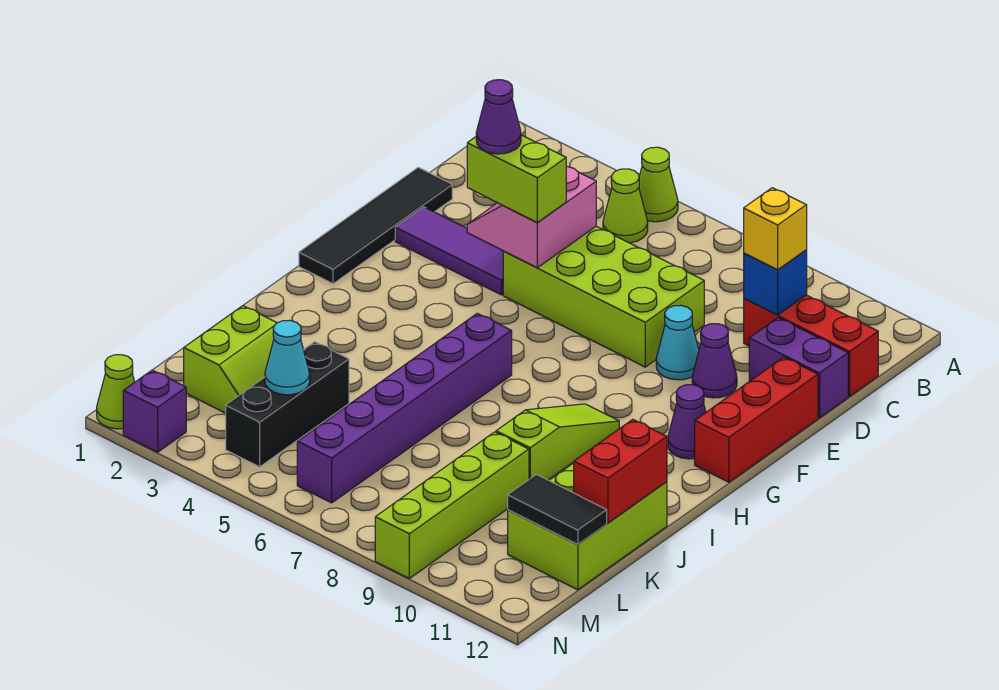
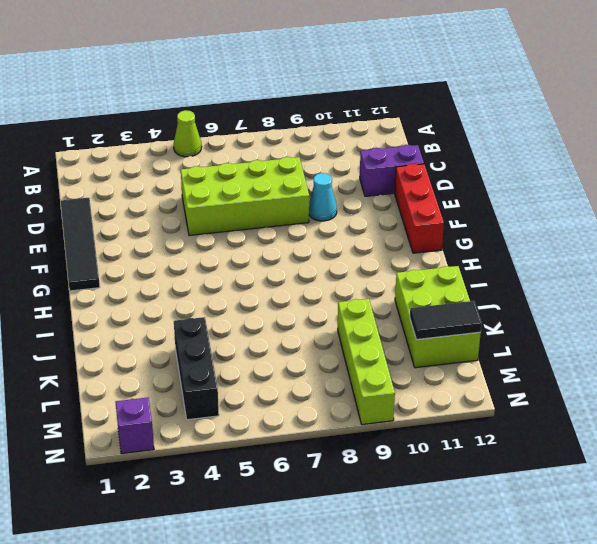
none -> lime cone B5 level 1
none -> red brick C10:C12 level 1
none -> purple tile E2:E4 level 1

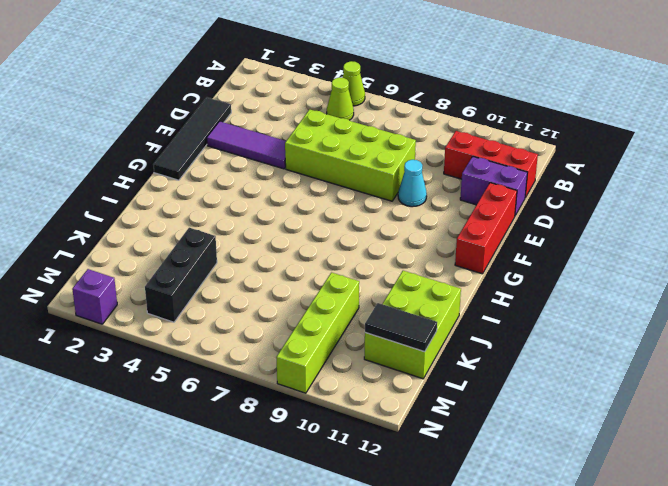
none -> purple cone E10 level 1
none -> purple cone G11 level 1
none -> purple brick H6:M6 level 1

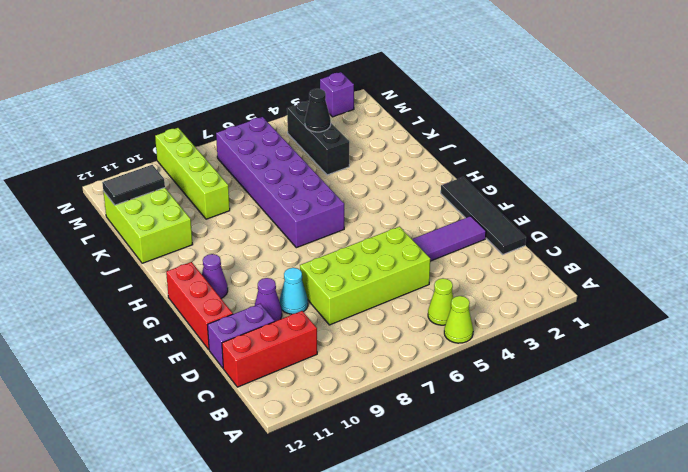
purple brick H6:M7 level 1 -> purple brick H6:M6 level 1
black cone L4 level 2 -> cyan cone L4 level 2
none -> lime slope H9:J9 level 1 top J
none -> lime slope K2:L3 level 1 top 2
none -> lime cone N1 level 1

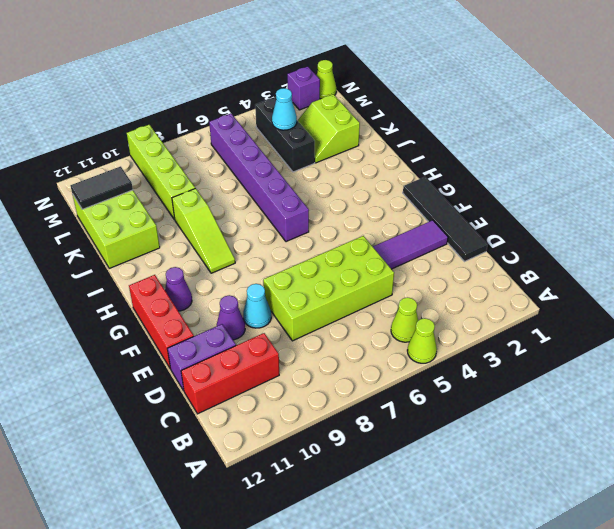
none -> blue brick C10 level 2
none -> pink slope D4:E5 level 2 top 5
none -> red brick J12:K12 level 2

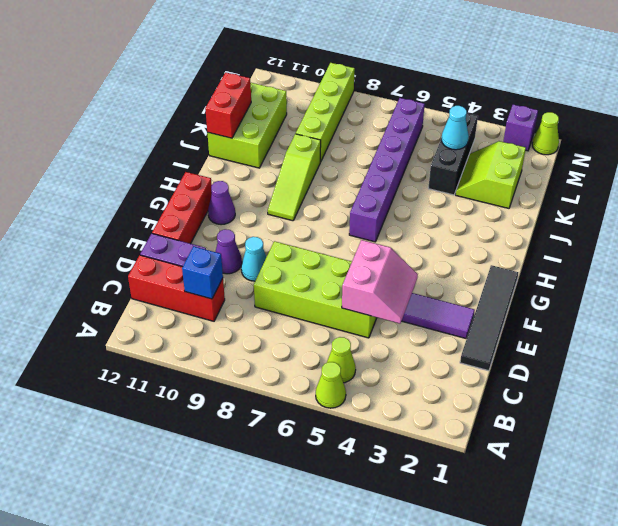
none -> black tile L11:L12 level 2
none -> yellow brick C10 level 3
none -> lime brick E4:E5 level 3

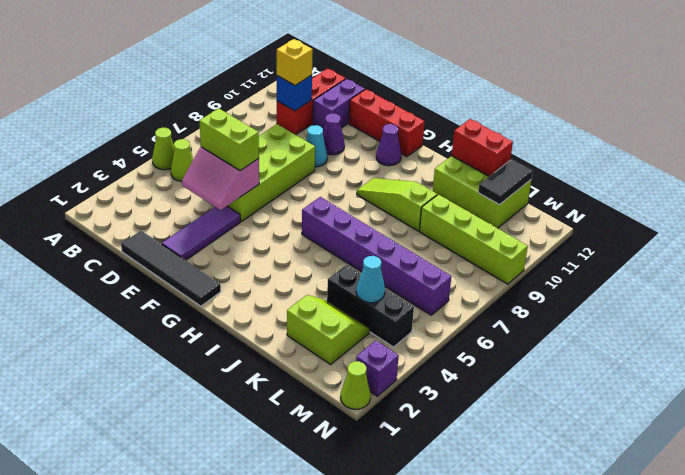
lime brick D5:E5 level 3 -> lime brick E4:E5 level 3
none -> purple cone E4 level 4

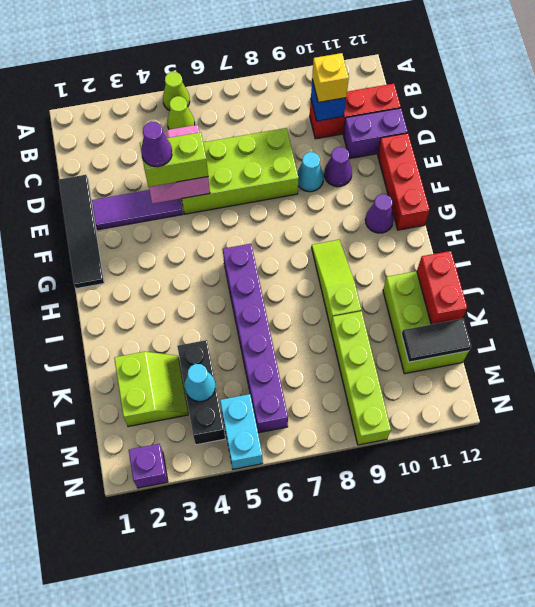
cyan brick M5:N5 level 1 -> none
none -> lime cone N1 level 1

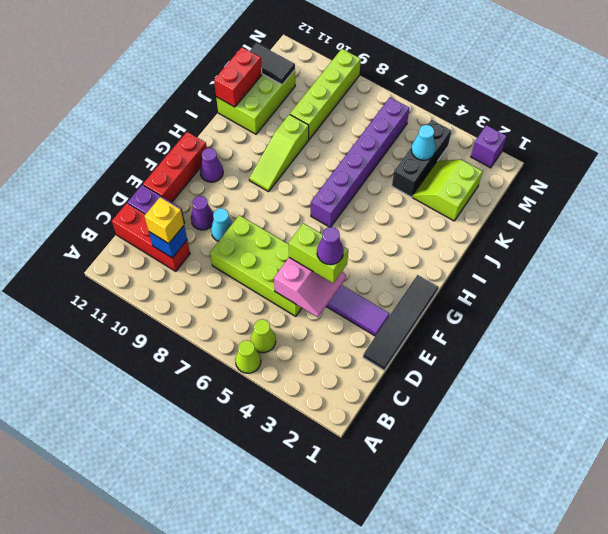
none -> lime cone N1 level 1

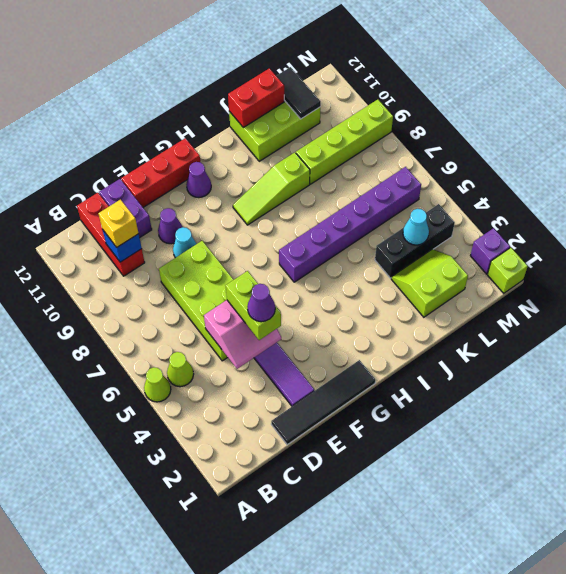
lime brick N1 level 1 -> lime cone N1 level 1

